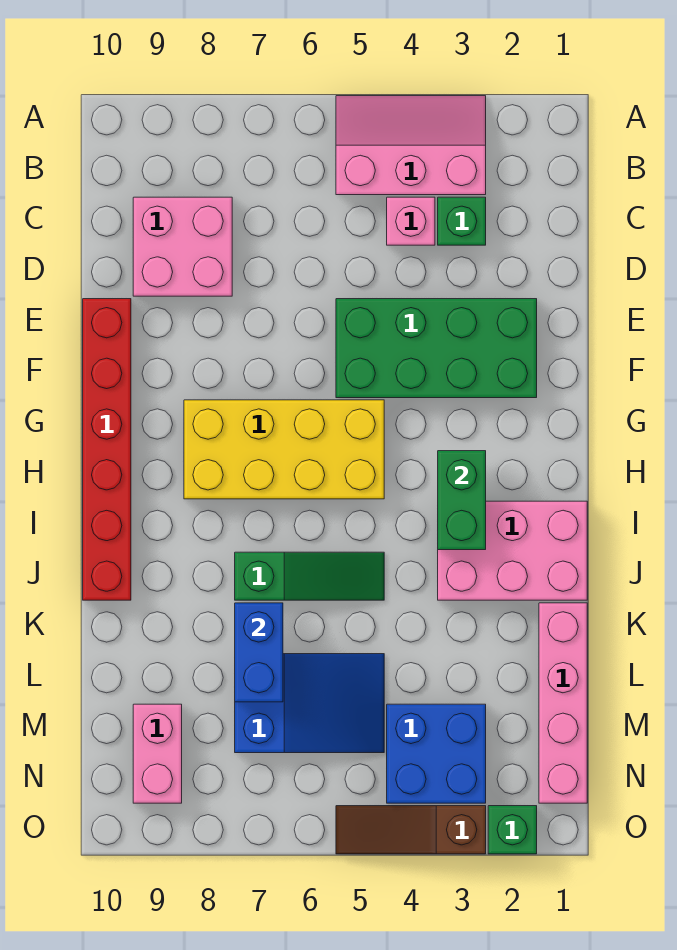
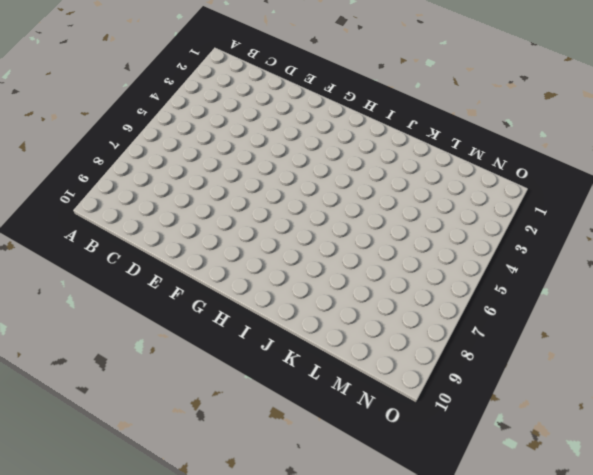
none -> pink slope A3:B5 level 1 top B
none -> green brick C3 level 1
none -> pink brick C4 level 1

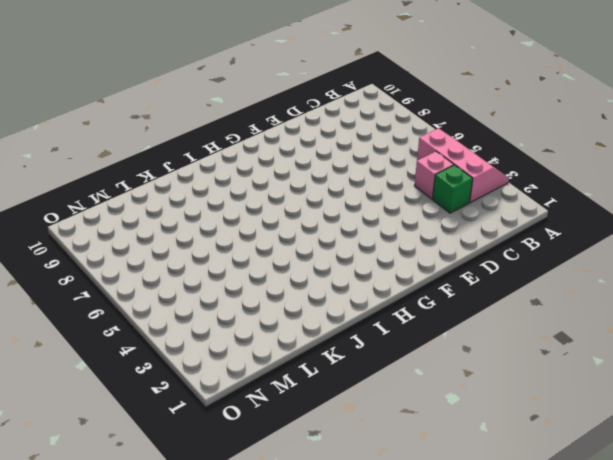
none -> pink brick C8:D9 level 1
none -> green brick E2:F5 level 1
none -> red brick E10:J10 level 1

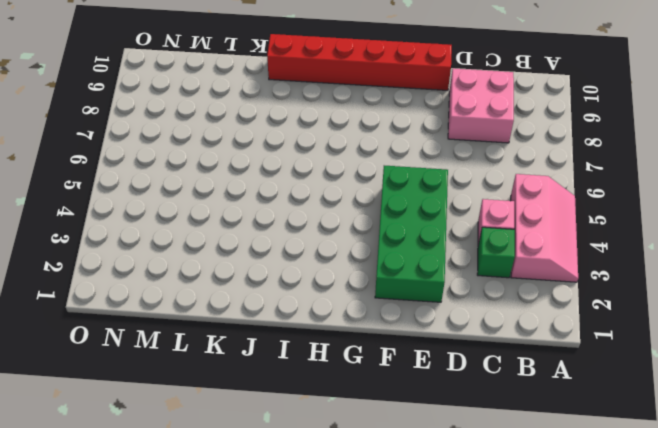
none -> yellow brick G5:H8 level 1
none -> pink brick I1:J3 level 1
none -> green slope J5:J7 level 1 top 7

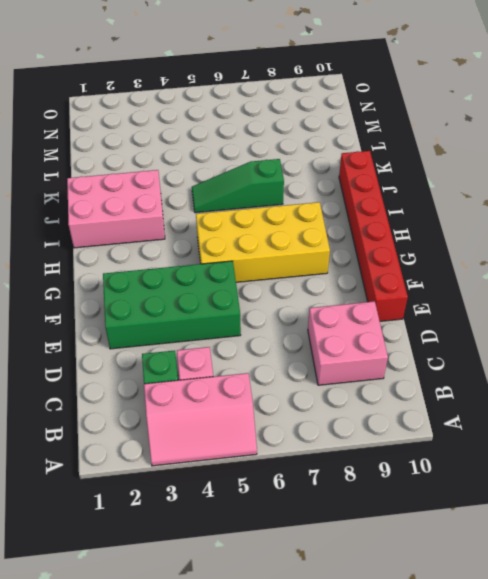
none -> pink brick K1:N1 level 1
none -> blue slope L5:M7 level 1 top 7
none -> blue brick M3:N4 level 1

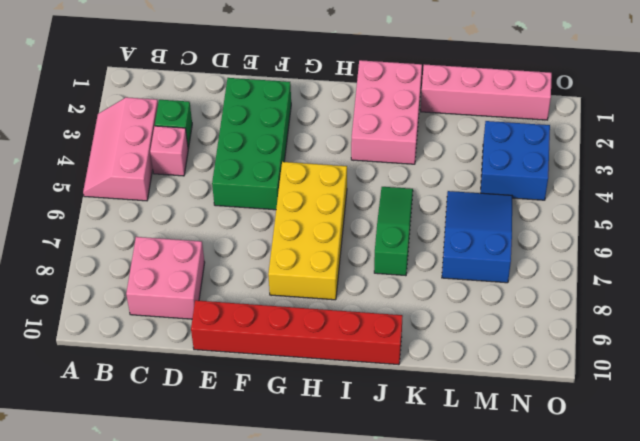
none -> pink brick M9:N9 level 1
none -> green brick O2 level 1
none -> brown slope O3:O5 level 1 top 3

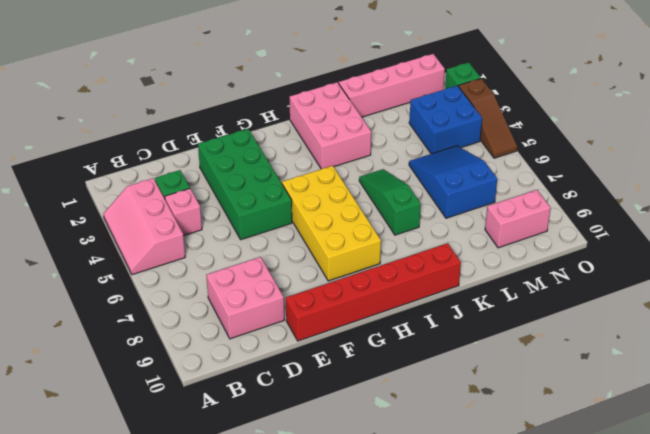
none -> green brick H3:I3 level 2
none -> blue brick K7:L7 level 2

